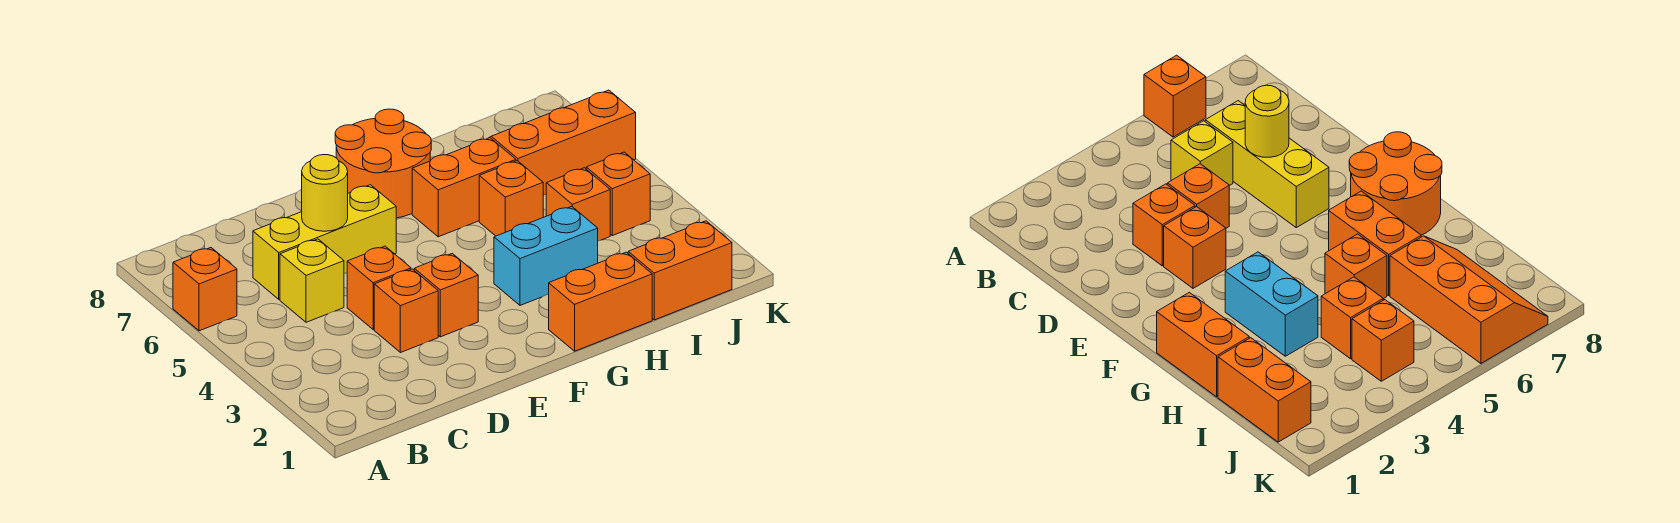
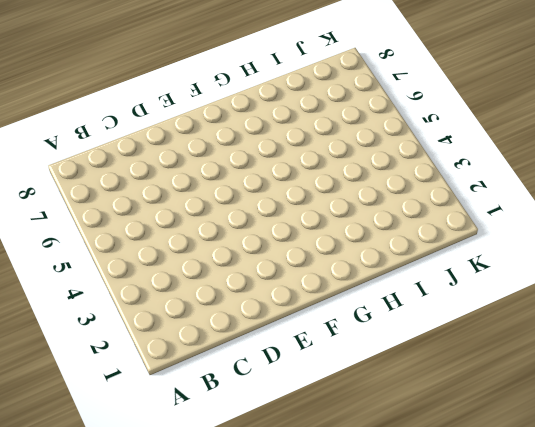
none -> orange brick A6 level 1
none -> yellow brick C5 level 1
none -> yellow brick C6:E6 level 1

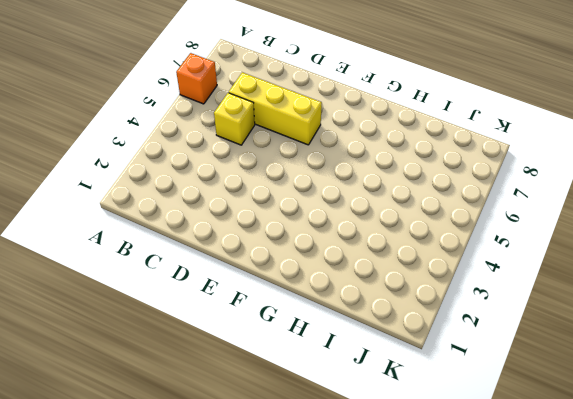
none -> orange brick D3 level 1
none -> orange brick D4 level 1
none -> orange brick E3 level 1

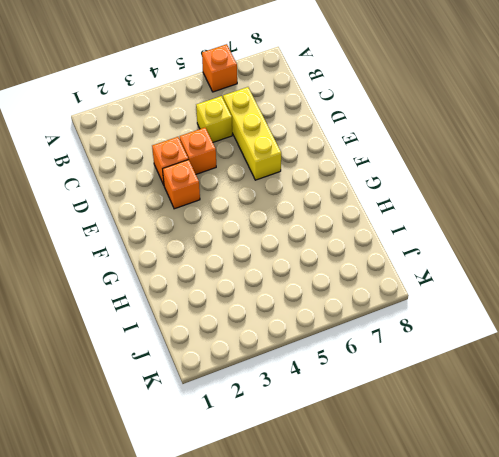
none -> orange round brick F7:G8 level 1
none -> orange brick G1:H1 level 1
none -> cyan brick G3:H3 level 1

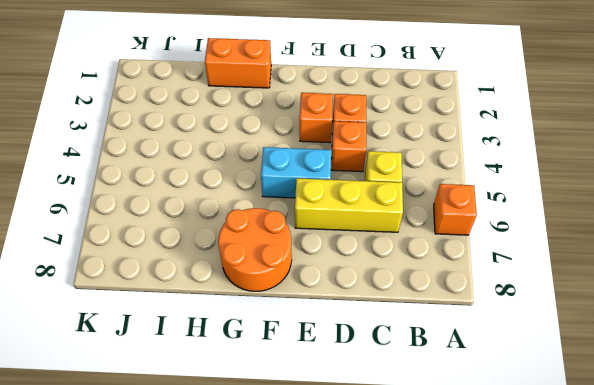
cyan brick E5:F5 level 1 -> cyan brick G3:H3 level 1
none -> orange brick G6:H6 level 1
none -> orange brick H5 level 1
none -> orange brick I1:J1 level 1

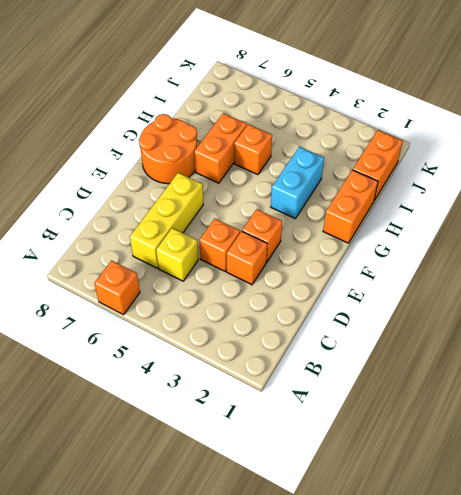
none -> orange brick I4 level 1
none -> orange slope I6:K7 level 1 top 6
none -> orange brick J4 level 1

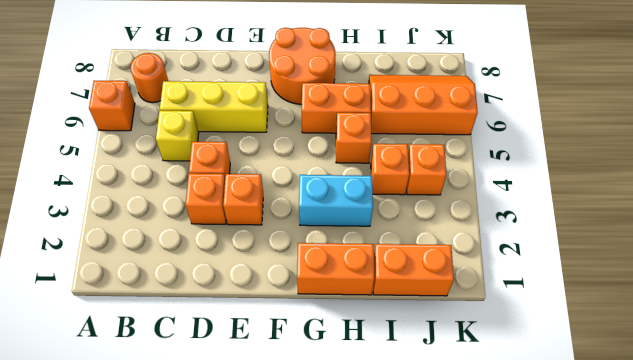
orange round brick B7 level 1 -> none
none -> yellow round brick D6 level 2

